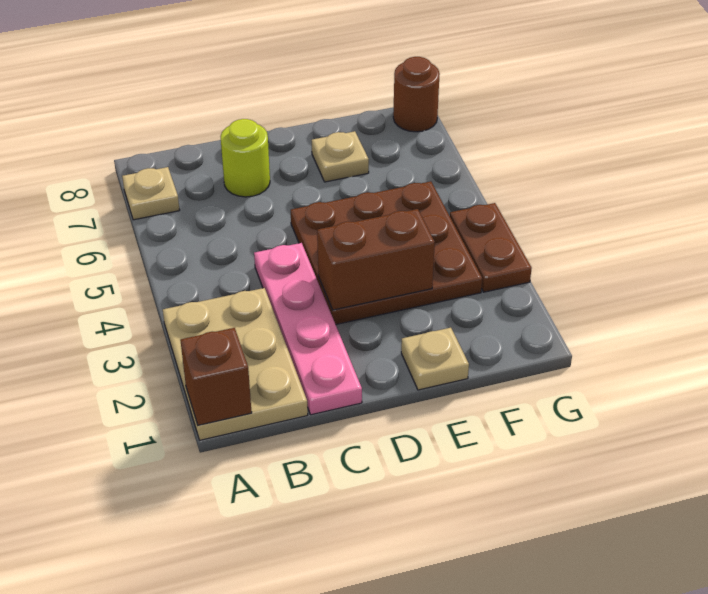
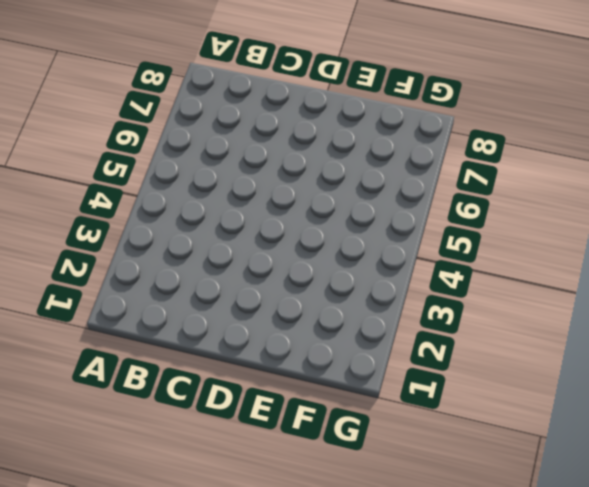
none -> tan plate A1:B3 level 1
none -> tan plate A7 level 1

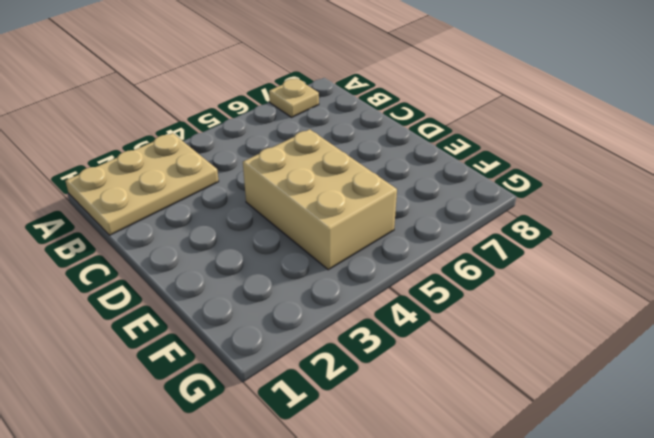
tan brick D4:F5 level 1 -> brown plate D3:F5 level 1
none -> pink plate C1:C4 level 1
none -> lime round brick C7 level 1

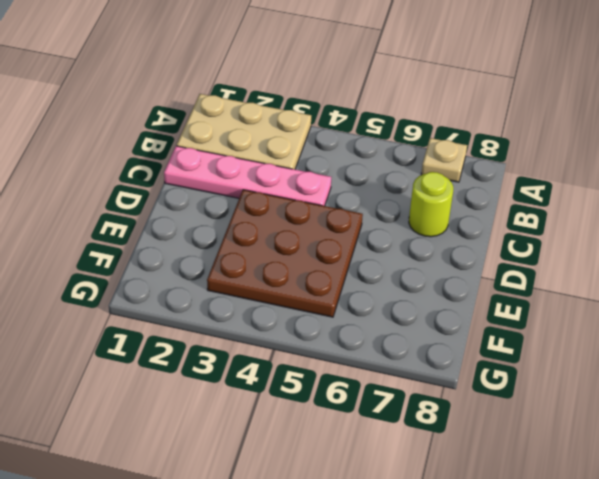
none -> tan plate E1 level 1
none -> tan plate E7 level 1

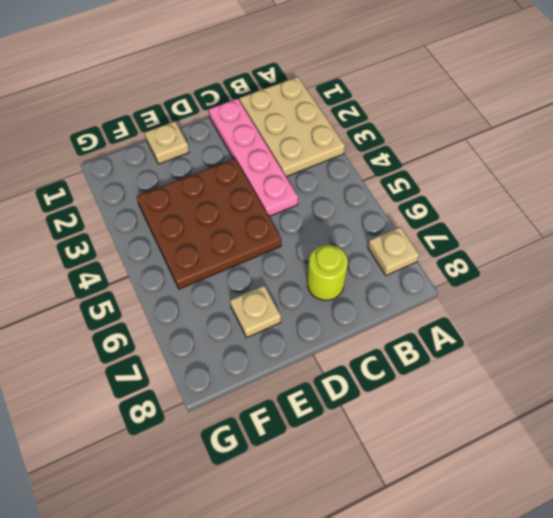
none -> brown plate G3:G4 level 1
none -> brown round brick G8 level 1

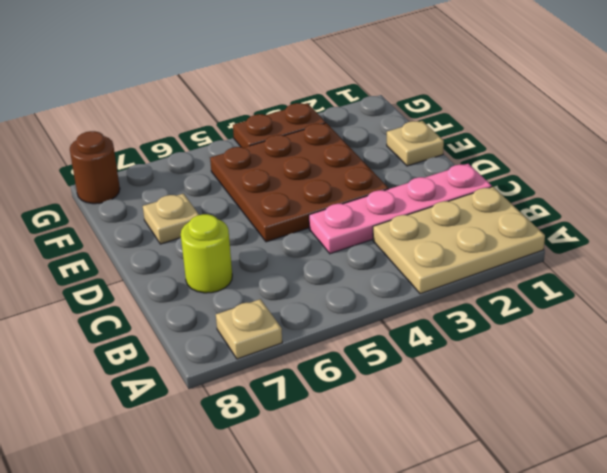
none -> brown brick A1 level 2
none -> brown brick D3:E3 level 2

